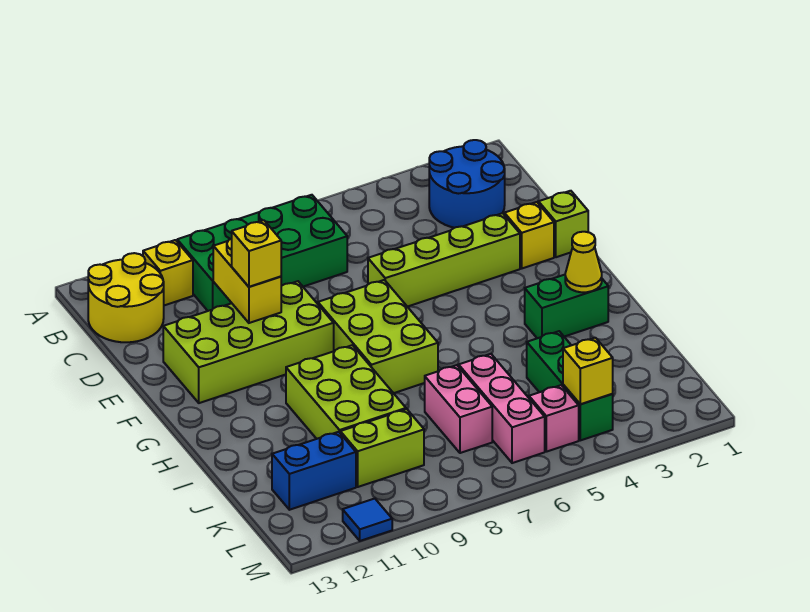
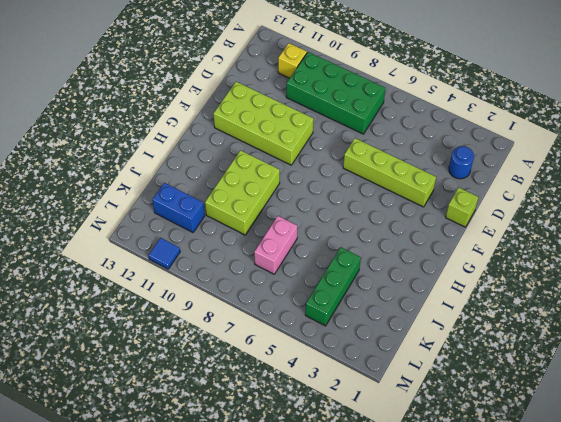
blue round brick C2 level 1 -> blue round brick B2:C3 level 1
none -> yellow round brick B12:C13 level 1
none -> yellow brick E2 level 1
none -> lime brick F7:H8 level 1

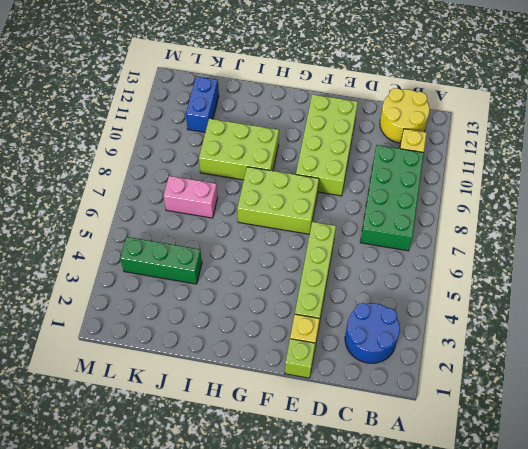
none -> green brick H2:H3 level 1
none -> pink brick J6:L6 level 1
none -> lime brick K9:K10 level 1

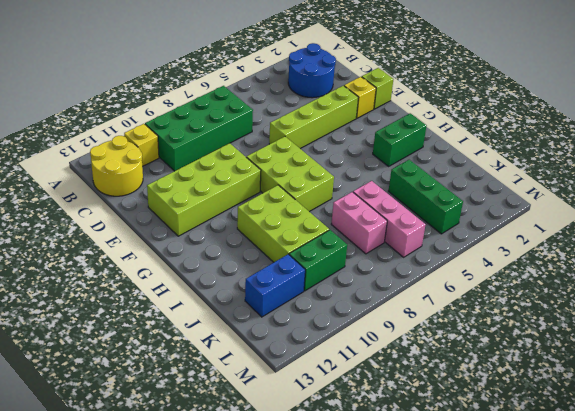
green brick K9:K10 level 1 -> lime brick K9:K10 level 1
none -> pink brick L5 level 1
none -> blue tile M11 level 1
none -> yellow brick D10:E10 level 2

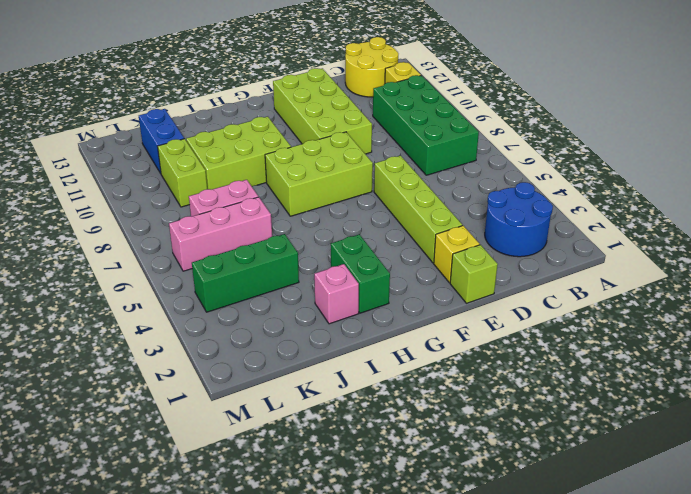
pink brick I2 level 1 -> pink brick L5 level 1
none -> blue tile M11 level 1
none -> yellow brick D10:E10 level 2
none -> yellow cone H2 level 2

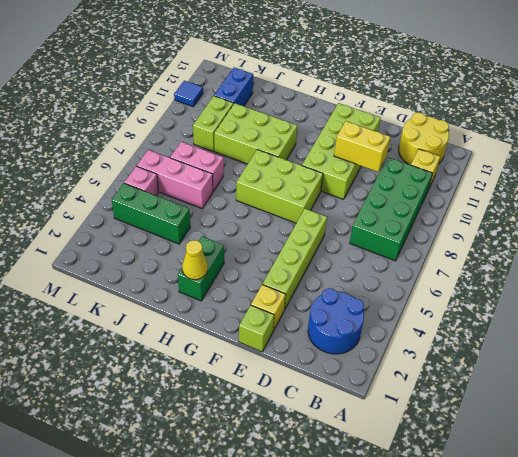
none -> yellow brick L4 level 2
none -> yellow brick E10 level 3

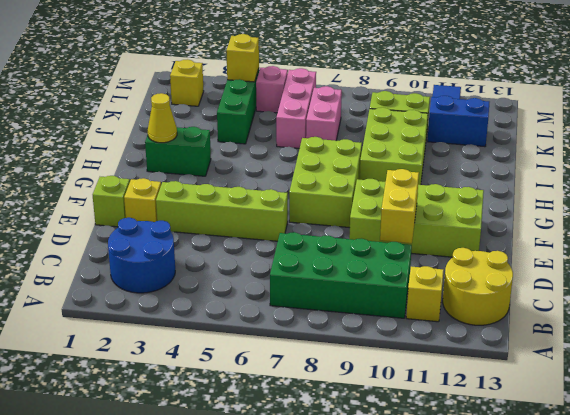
yellow brick L2 level 1 -> yellow brick E10 level 3

